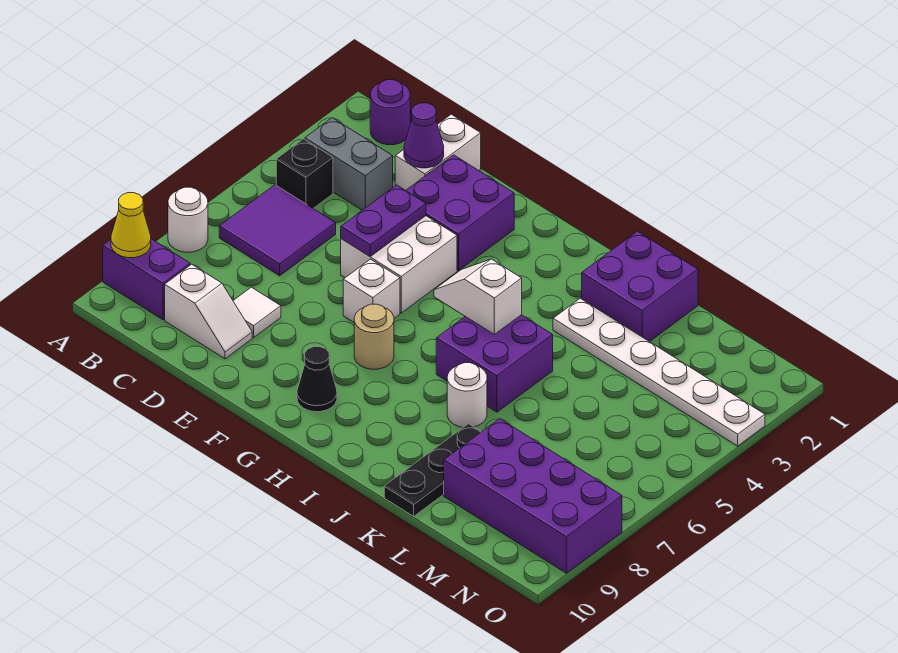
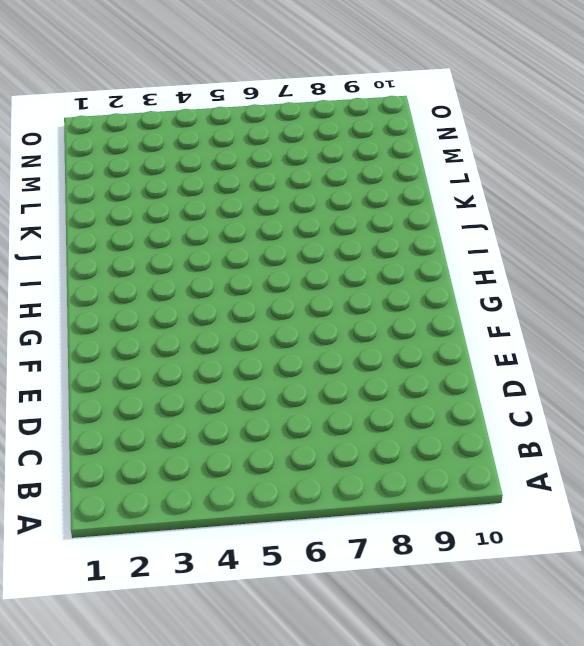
none -> white round brick A7 level 1
none -> purple brick A9:B9 level 1
none -> purple round brick B1 level 1

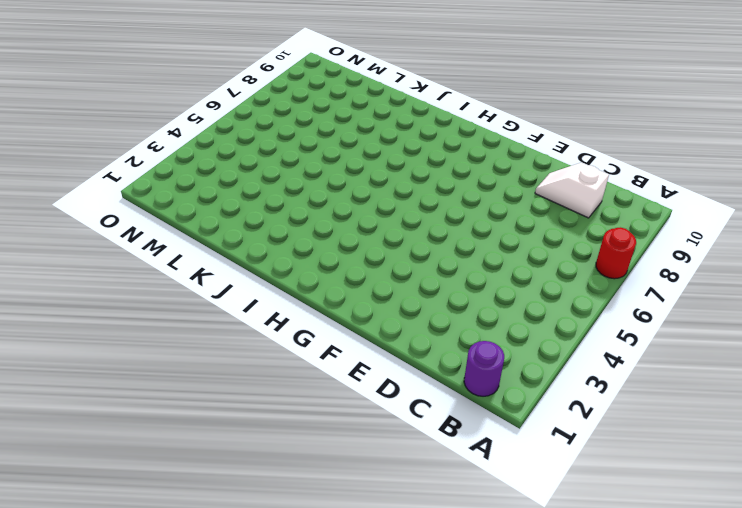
red round brick A7 level 1 -> white round brick A7 level 1
none -> purple brick A9:B9 level 1
none -> grey brick B3:C3 level 1
none -> black brick B4 level 1

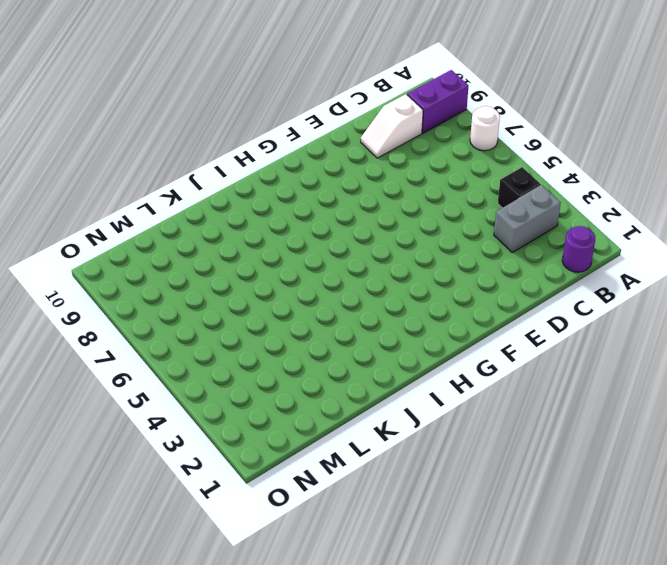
none -> purple tile B5:C6 level 1
none -> white brick D1:D2 level 1
none -> white tile D8 level 1

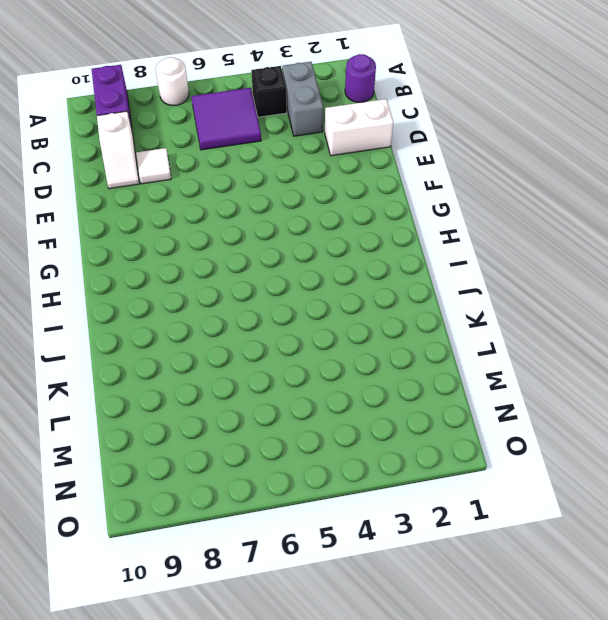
none -> purple brick E2:F3 level 1
none -> white brick E4:F5 level 1
none -> white brick F6 level 1

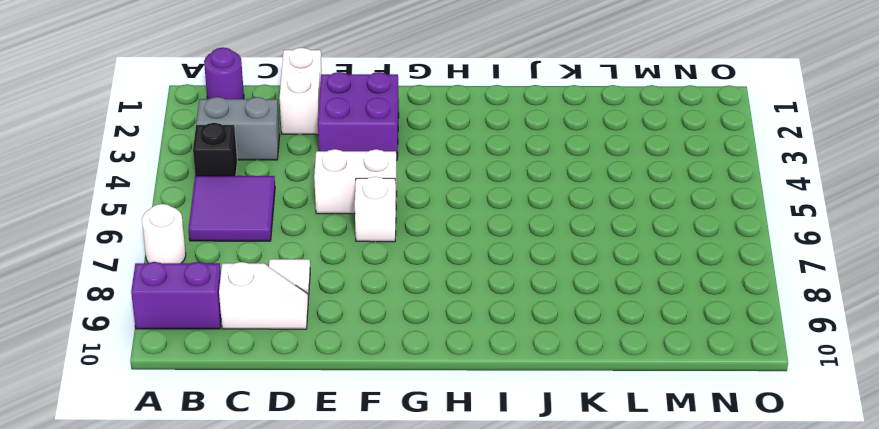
white brick E5:F5 level 1 -> white brick E4:F5 level 1
none -> tan round brick G7 level 1
none -> black cone G9 level 1
none -> purple brick I5:J6 level 1

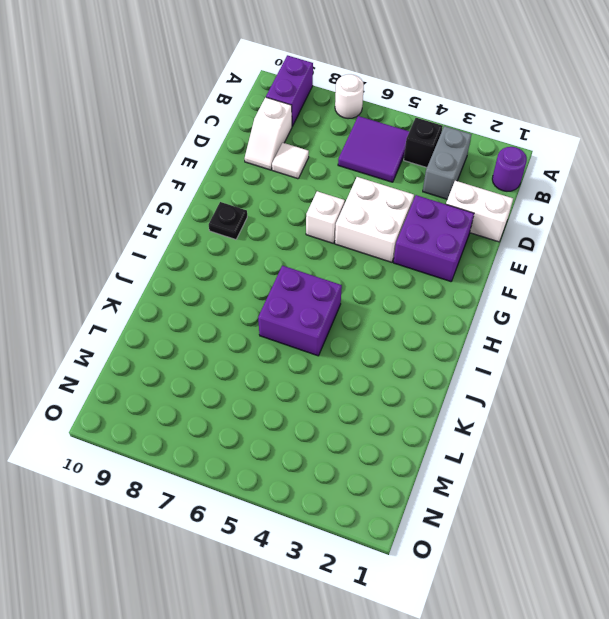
black plate G9 level 1 -> black cone G9 level 1
none -> tan round brick G7 level 1
none -> purple brick J1:K2 level 1
none -> white plate J3:O3 level 1

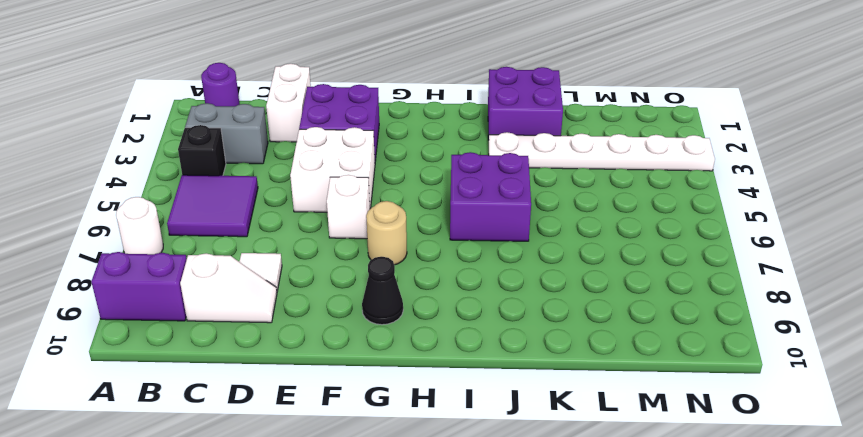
none -> white round brick J7 level 1
none -> black plate K8:K10 level 1
none -> purple brick L8:O9 level 1

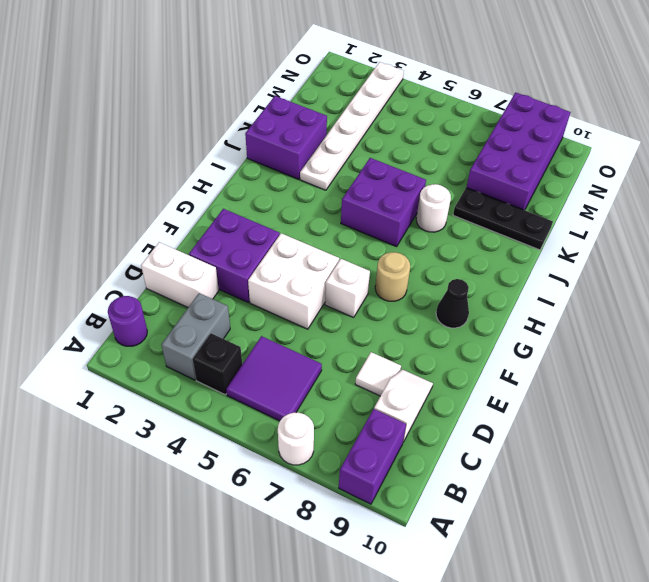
none -> yellow cone A9 level 2
none -> purple cone D2 level 2
none -> purple plate E4:E5 level 2

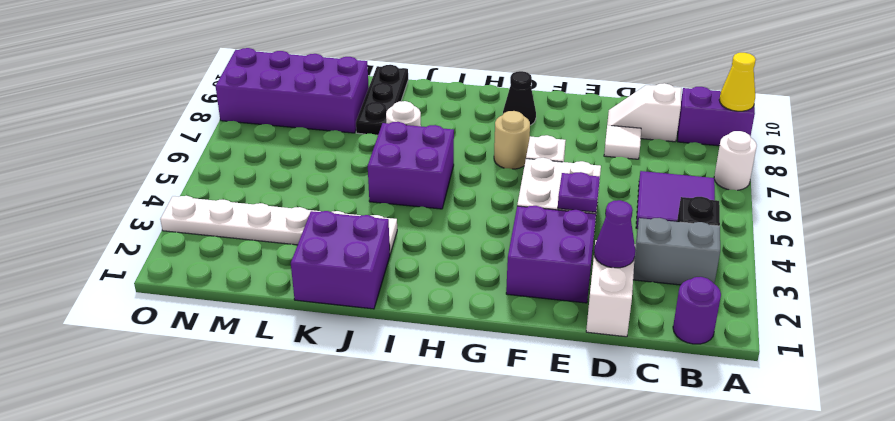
purple plate E4 level 2 -> purple plate E4:E5 level 2
none -> white slope H5:I5 level 2 top I

